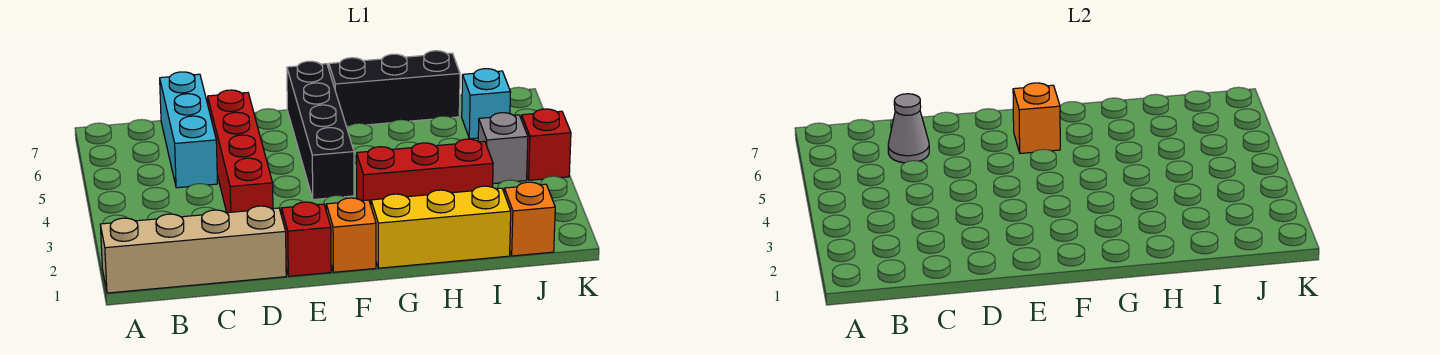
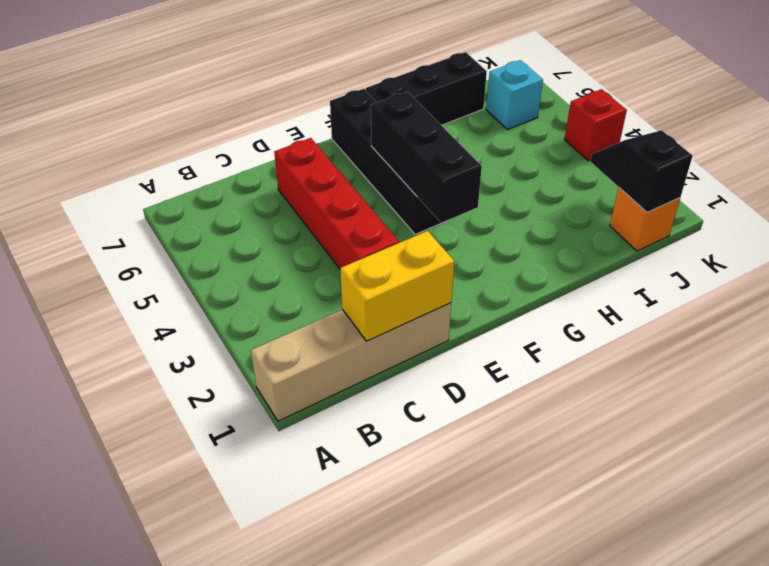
yellow brick C1:D1 level 2 -> none
black brick F3:F5 level 2 -> none
black slope J1:J2 level 2 top 1 -> none
none -> cyan brick C5:C7 level 1
none -> red brick E1 level 1
none -> orange brick F1 level 1

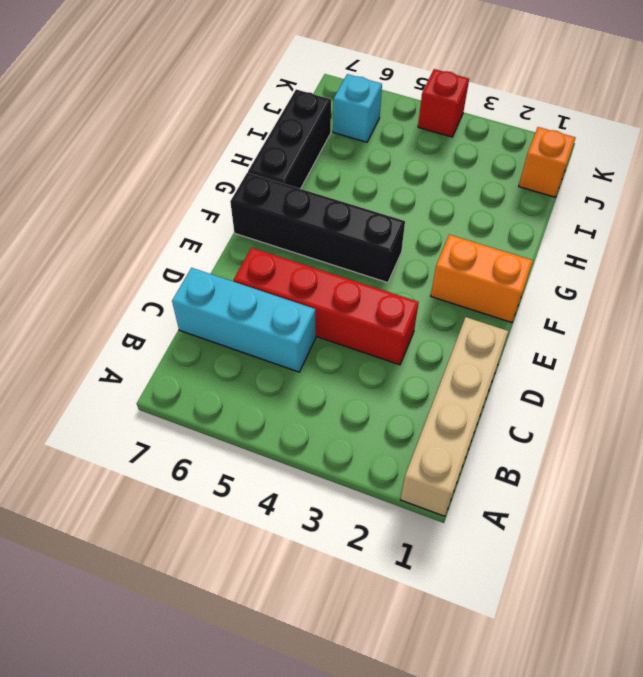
orange brick F1:F2 level 1 -> orange brick F1 level 1
none -> red brick E1 level 1
none -> yellow brick G1:I1 level 1
none -> red brick G3:I3 level 1

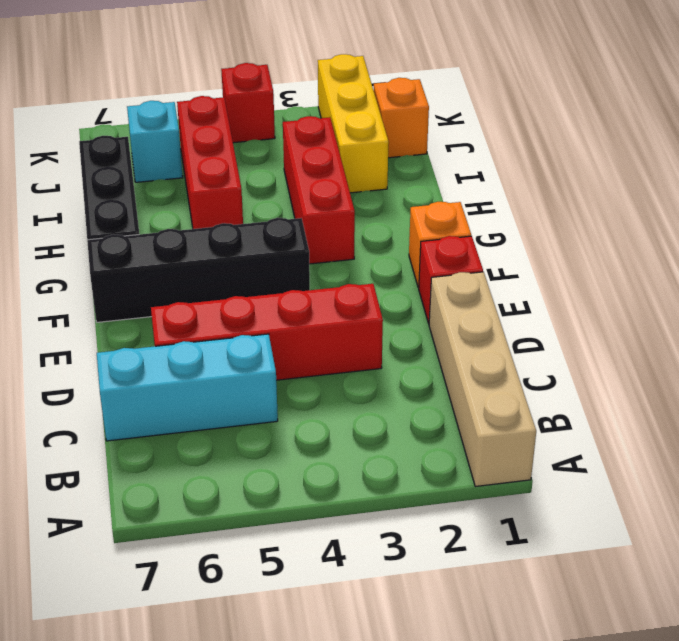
red brick H5:J5 level 1 -> none
yellow brick I2:K2 level 1 -> yellow brick G1:I1 level 1
none -> grey brick J4 level 1
none -> grey cone C6 level 2
none -> orange brick F6 level 2

